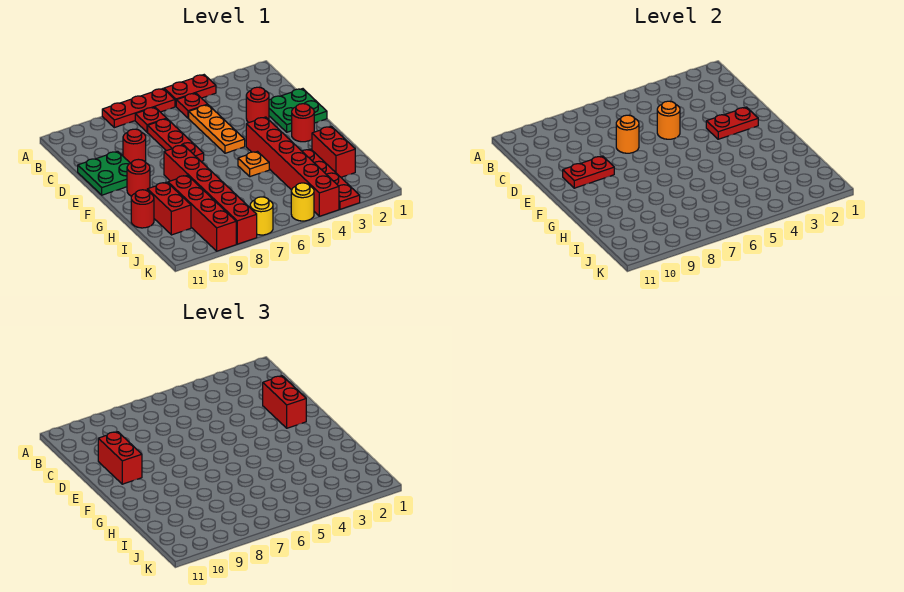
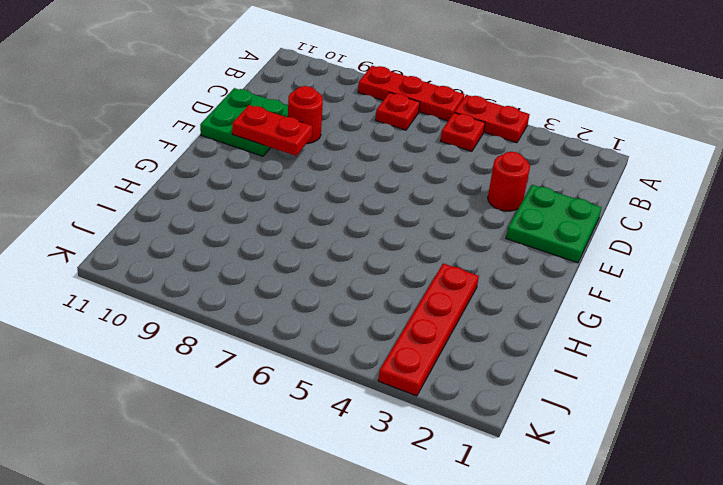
none -> orange plate C5:E5 level 1
none -> red plate C7:E7 level 1
none -> red round brick F2 level 1

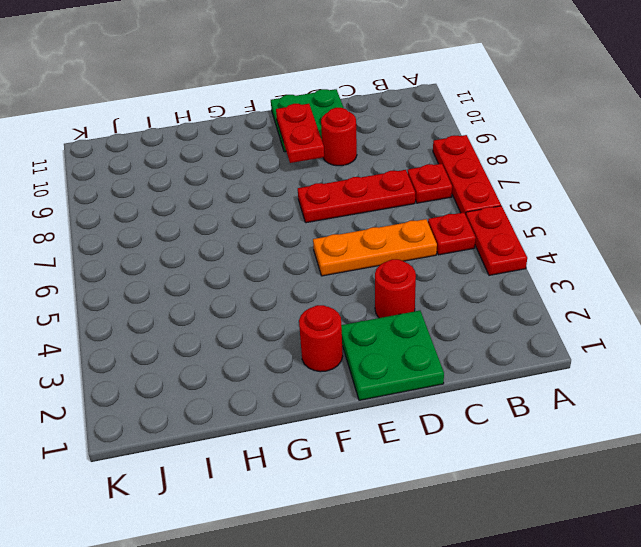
none -> red brick F4:K4 level 1
none -> red brick F8:K8 level 1
none -> red round brick F10 level 1

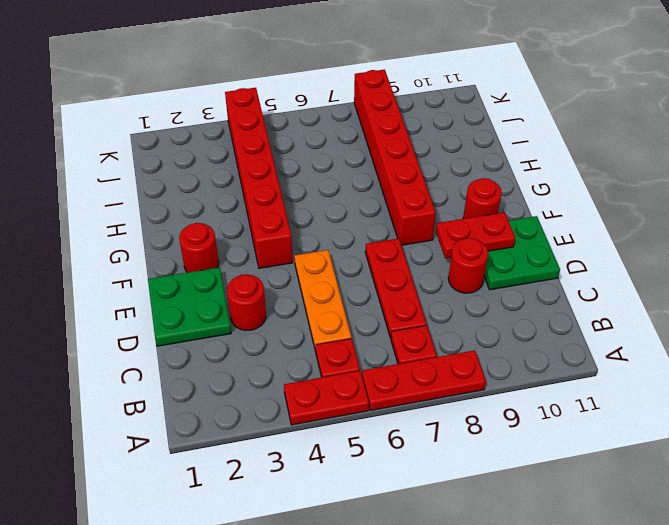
none -> orange plate G5 level 1
none -> red brick H2:I2 level 1
none -> red plate H3:K3 level 1

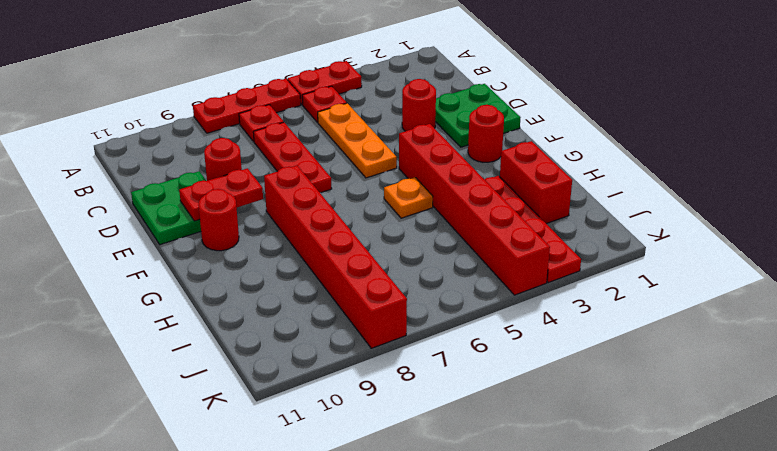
none -> red brick H9:K9 level 1
none -> red brick H10:I10 level 1
none -> red round brick H11 level 1

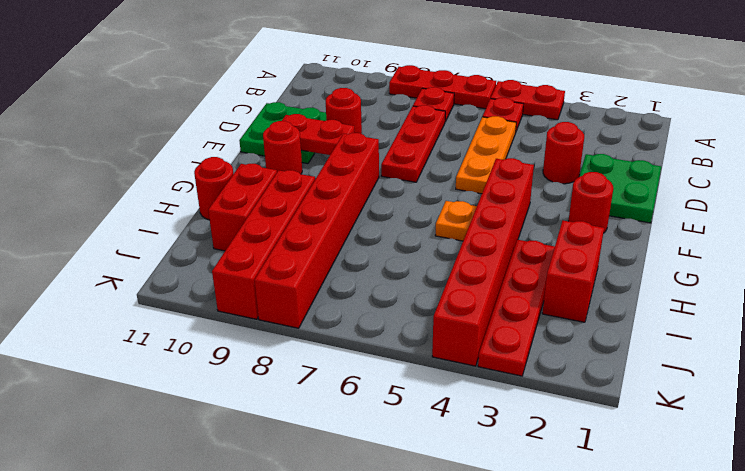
none -> yellow round brick K5 level 1
none -> yellow round brick K7 level 1
none -> orange round brick D5 level 2

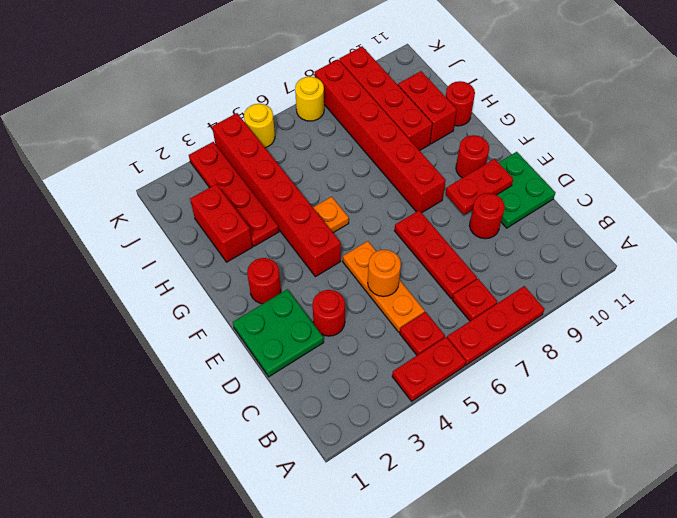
none -> orange round brick D7 level 2
none -> red plate E2:E3 level 2
none -> red brick D2:E2 level 3

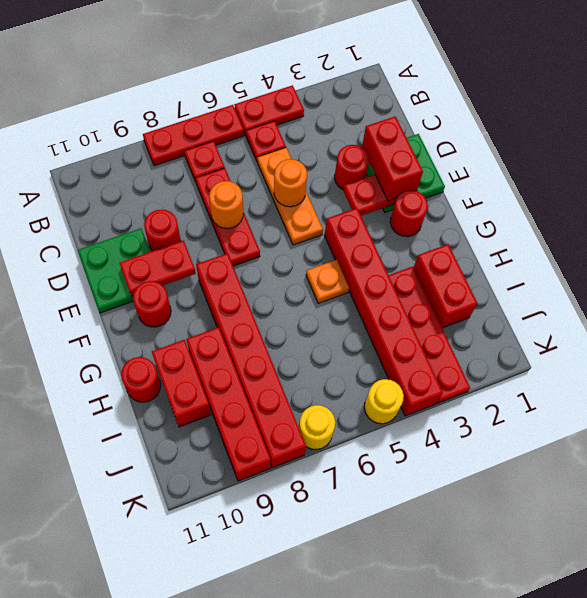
none -> red brick D10:E10 level 3

